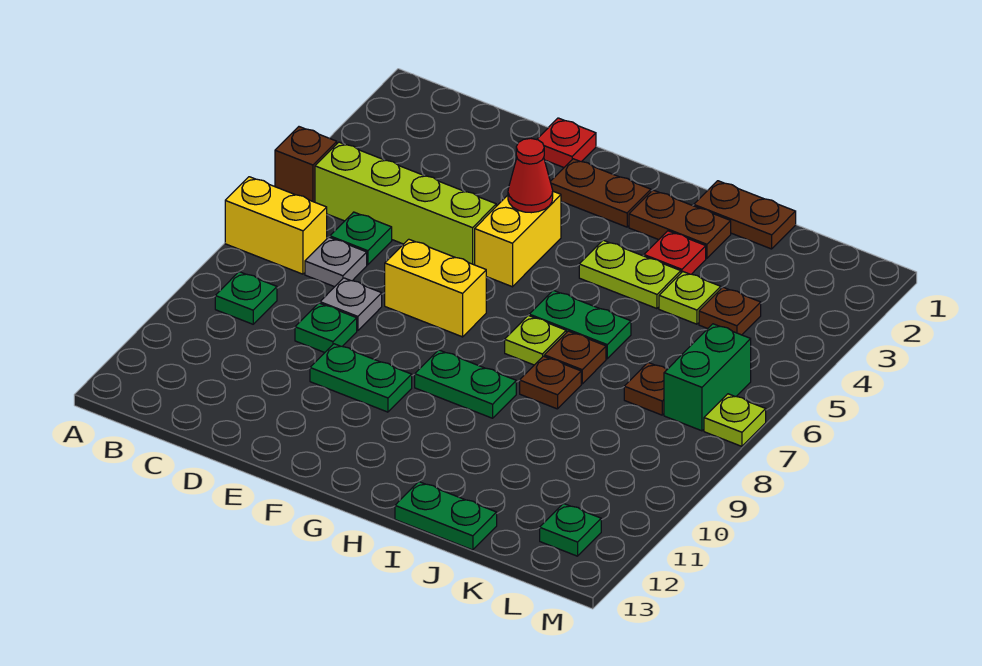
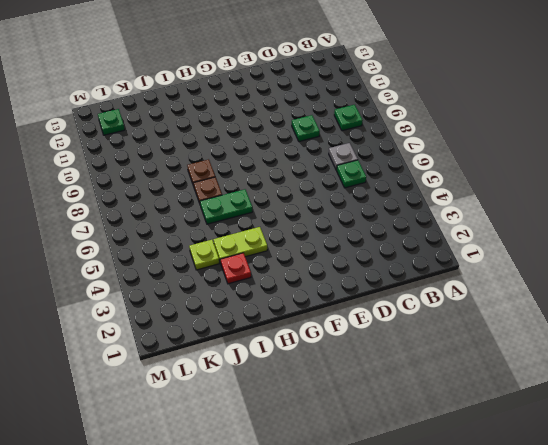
none -> brown brick A5 level 1
none -> yellow brick A7:B7 level 1
none -> lime brick B5:E5 level 1
none -> grey plate D8 level 1

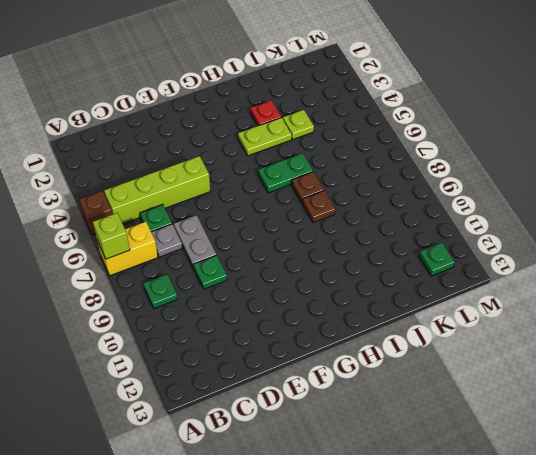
lime brick A7 level 2 -> none
grey plate D7:D8 level 1 -> grey plate D8 level 1
none -> red plate E1 level 1
none -> yellow brick E7:F7 level 1
none -> green plate E10:F10 level 1
none -> brown plate F2:G2 level 1

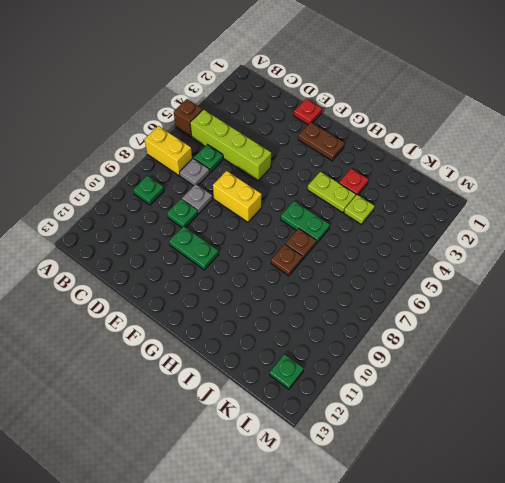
none -> yellow brick F4:F5 level 1
none -> green plate G9:H9 level 1
none -> brown plate H2:I2 level 1
none -> lime plate H7 level 1

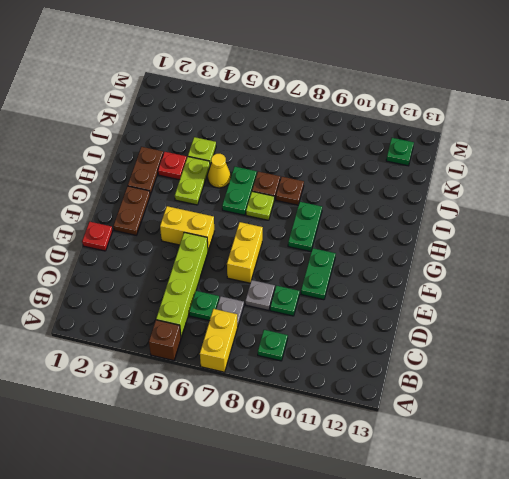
yellow cone I5 level 1 -> none
none -> brown plate I1:J1 level 1
none -> green plate I13:J13 level 1
none -> brown plate K4 level 1
none -> brown plate K7 level 1

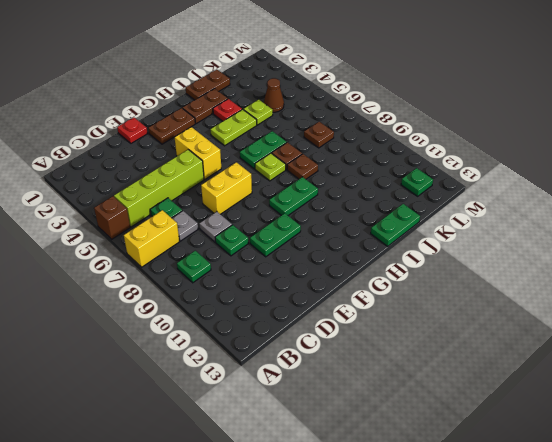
brown cone K4 level 1 -> brown plate K4 level 1
none -> green brick L6:L7 level 1
none -> lime plate M7 level 1
none -> red cone F4 level 2

